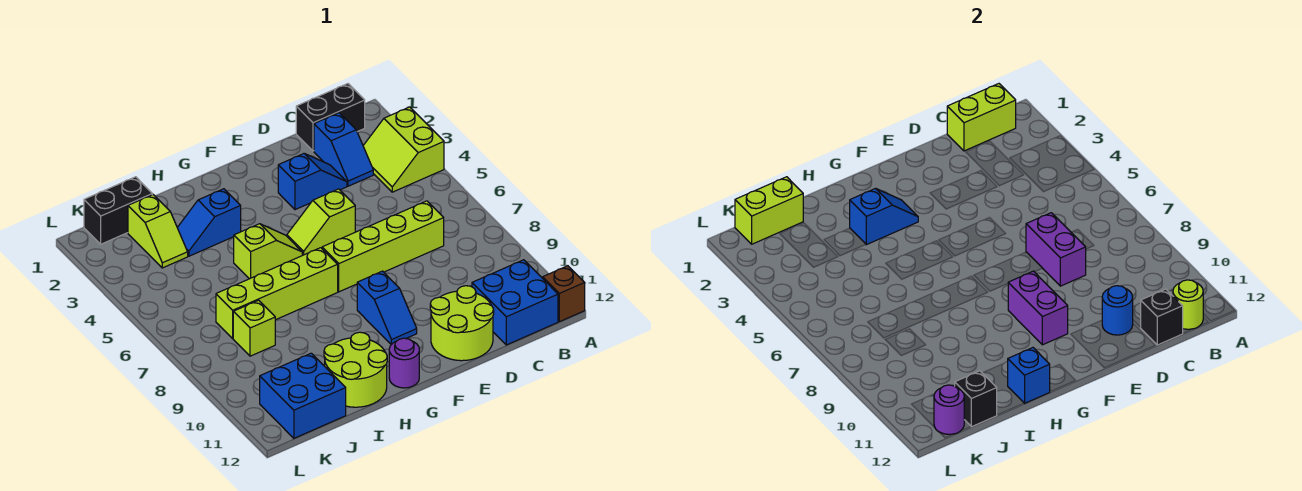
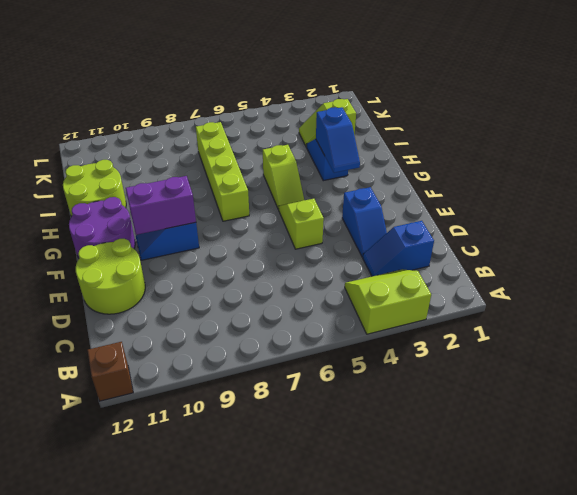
purple round brick F11:G12 level 1 -> purple round brick G12 level 1
none -> black brick B1:C1 level 1
none -> blue brick B11:C12 level 1
none -> lime brick C7:F7 level 1
none -> black brick J1:K1 level 1

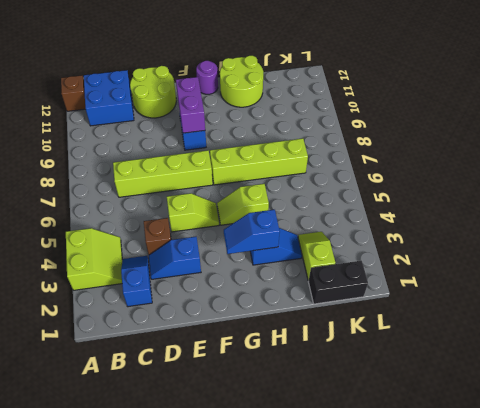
brown brick D4 level 1 -> none
none -> black brick B1:C1 level 1
none -> lime brick J8 level 1
none -> blue brick J11:K12 level 1
none -> lime brick B1:C1 level 2

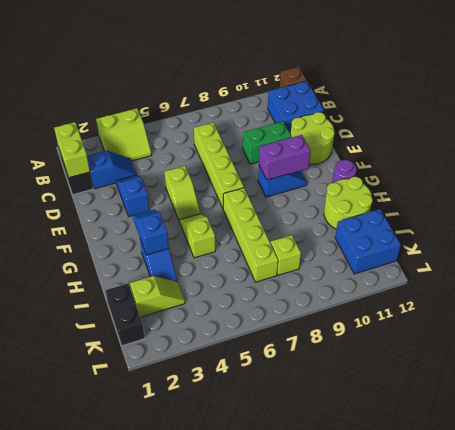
green brick D9:D10 level 1 -> none
none -> lime round brick B12 level 2
none -> black brick C12 level 2
none -> purple brick D7:D8 level 2
none -> blue round brick D11 level 2

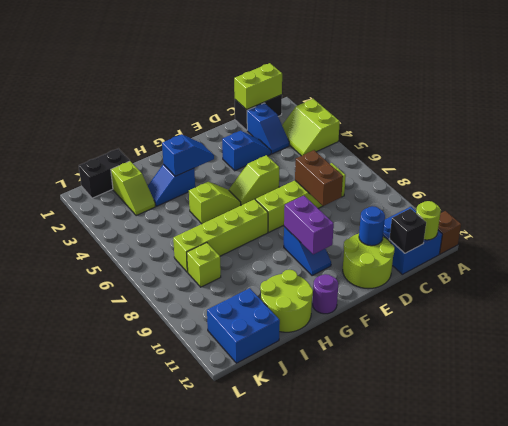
brown brick D7:D8 level 2 -> purple brick D7:D8 level 2
none -> blue brick H12 level 2
none -> lime brick J1:K1 level 2
none -> black brick J12 level 2
none -> purple round brick K12 level 2

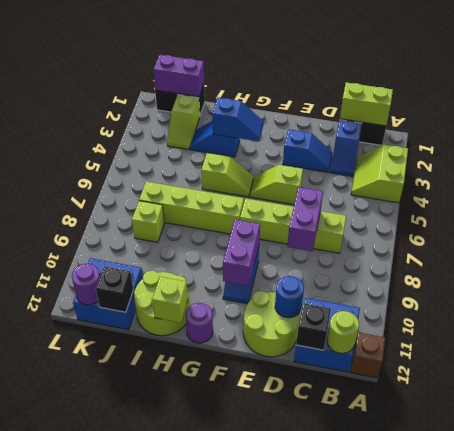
lime brick H12 level 2 -> blue brick H12 level 2
purple brick J1:K1 level 2 -> lime brick J1:K1 level 2

